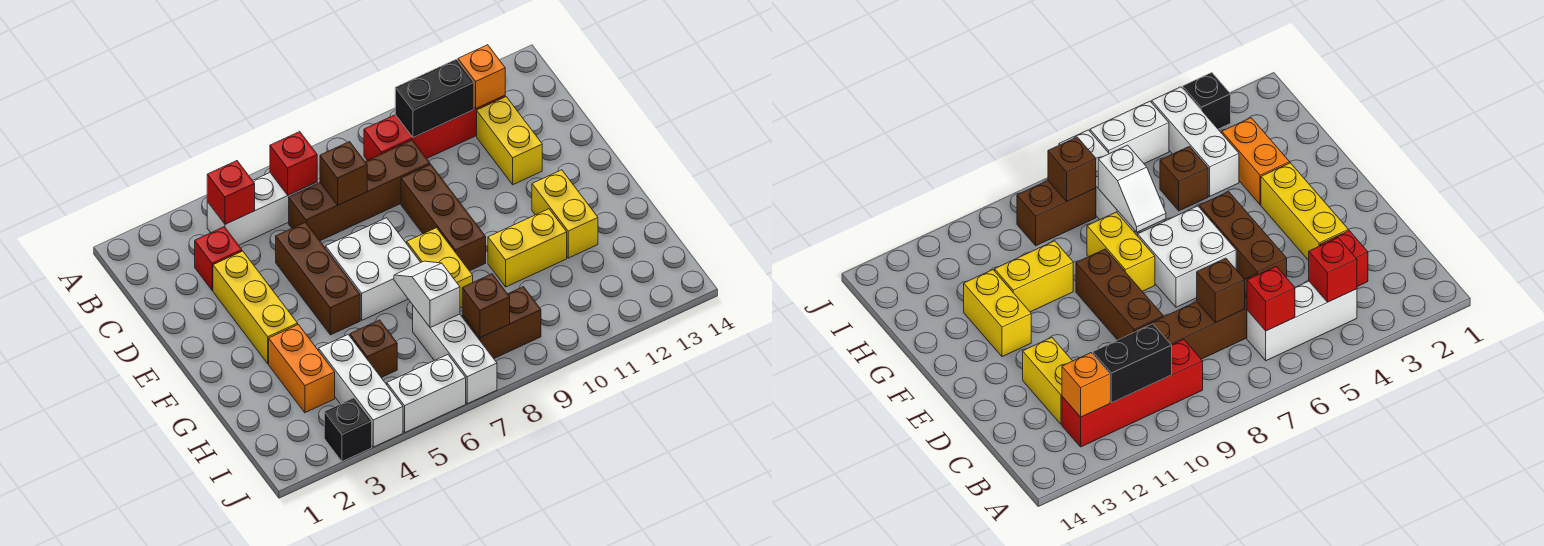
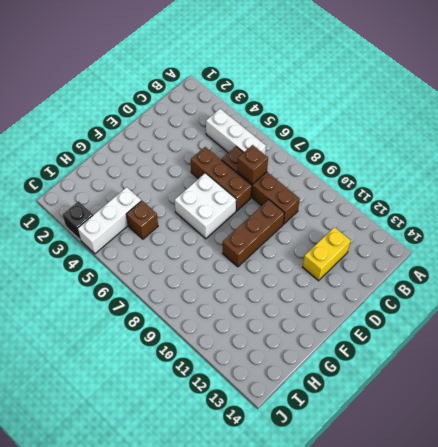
brown brick D5:D7 level 1 -> brown brick D5:F5 level 1
none -> red brick B9:B12 level 1
none -> red brick C3 level 1
none -> yellow brick D3:F3 level 1

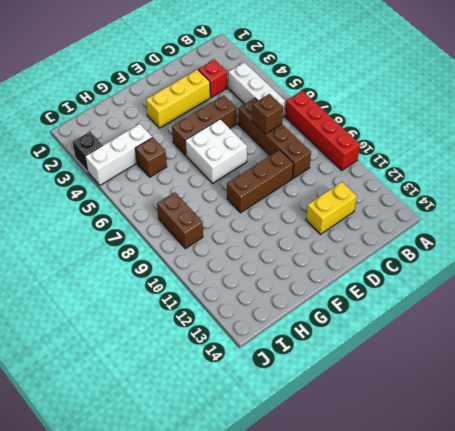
red brick A7:A10 level 1 -> red brick B9:B12 level 1
none -> yellow brick F8:G8 level 1
none -> yellow brick F12:G12 level 1
none -> orange brick G3:H3 level 1

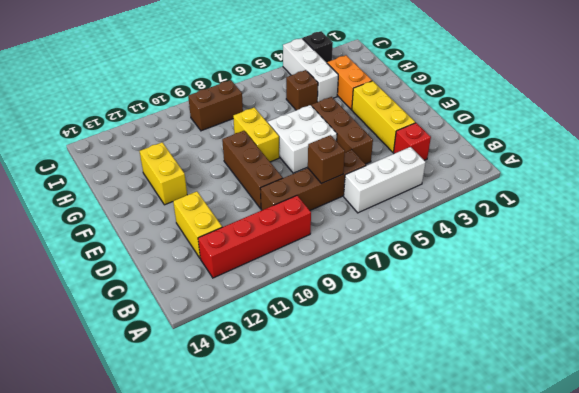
none -> yellow brick G10:G11 level 1
none -> white brick H7:J7 level 1
none -> white brick J5:J6 level 1

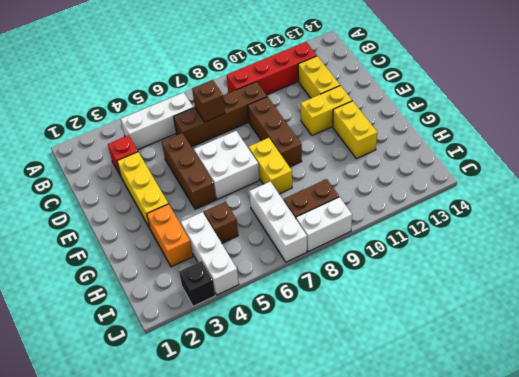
yellow brick E11:E12 level 1 -> yellow brick G10:G11 level 1
white brick J8:J9 level 1 -> white brick J5:J6 level 1
none -> red brick B4 level 2
none -> red brick B6 level 2
none -> black brick B10:B11 level 2

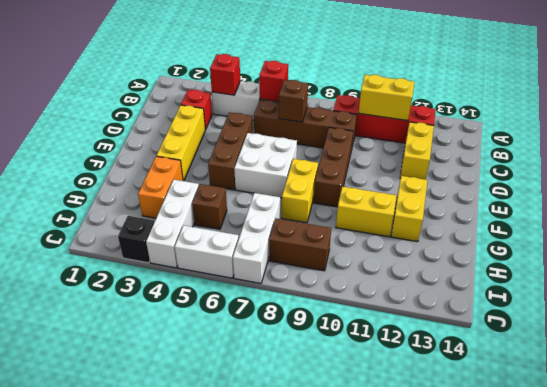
yellow brick B10:B11 level 2 -> black brick B10:B11 level 2
none -> orange brick B12 level 2
none -> white slope G7:H7 level 2 top H
none -> brown brick I8 level 2

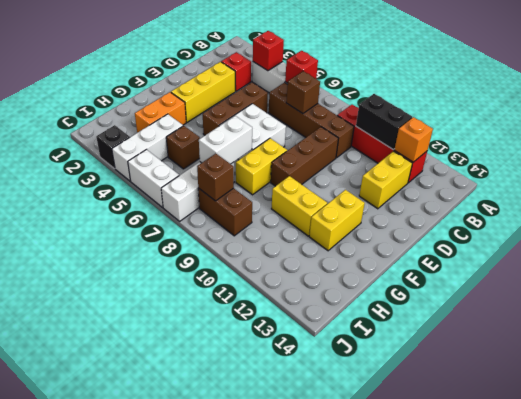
white brick G7:H7 level 2 -> white slope G7:H7 level 2 top H

